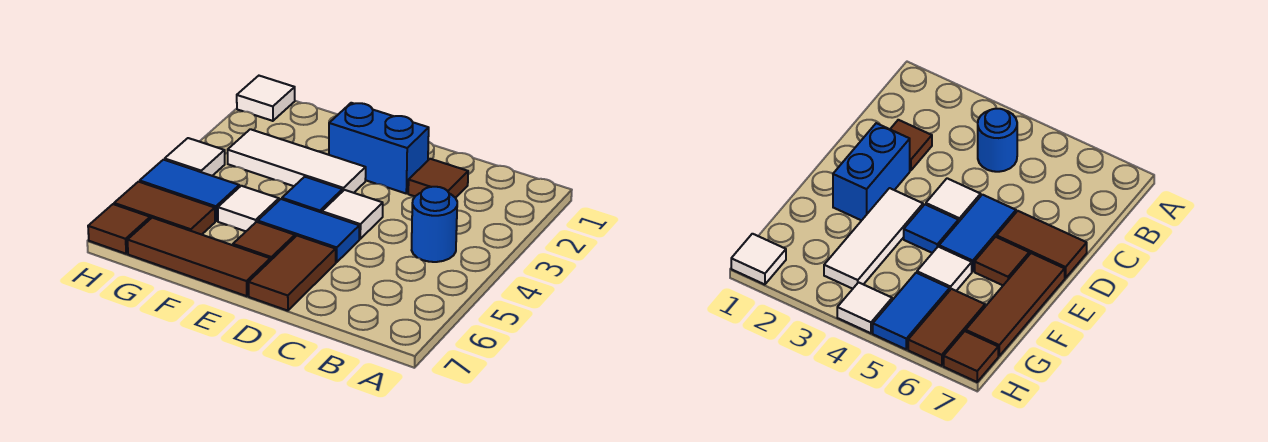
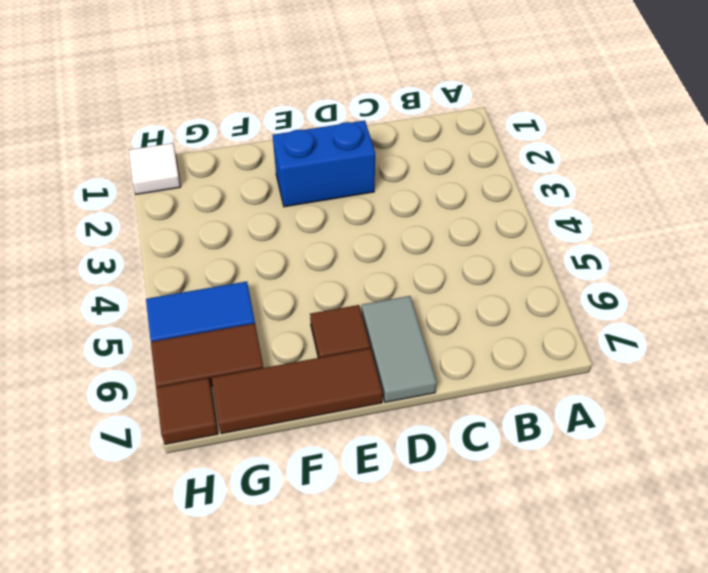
grey tile D6:D7 level 1 -> brown tile D6:D7 level 1
none -> blue round brick B4 level 1
none -> brown tile C2 level 1
none -> white tile D4 level 1

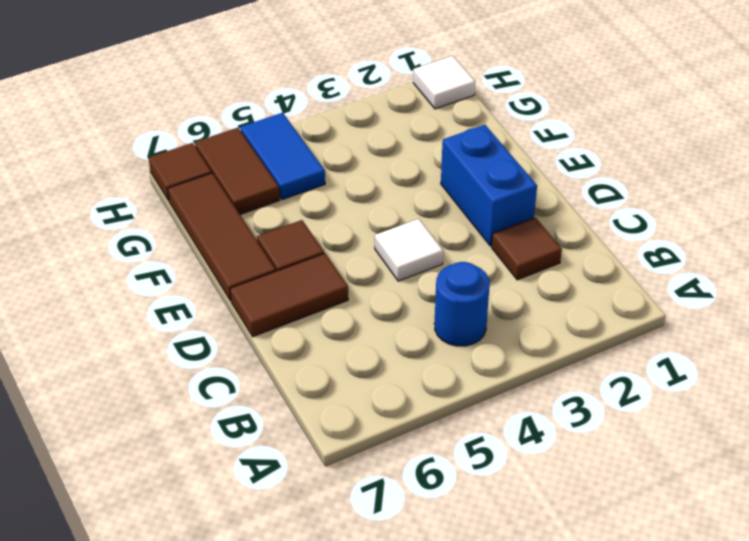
none -> blue tile D5:E5 level 1
none -> white tile E3:G3 level 1
none -> blue tile E4 level 1

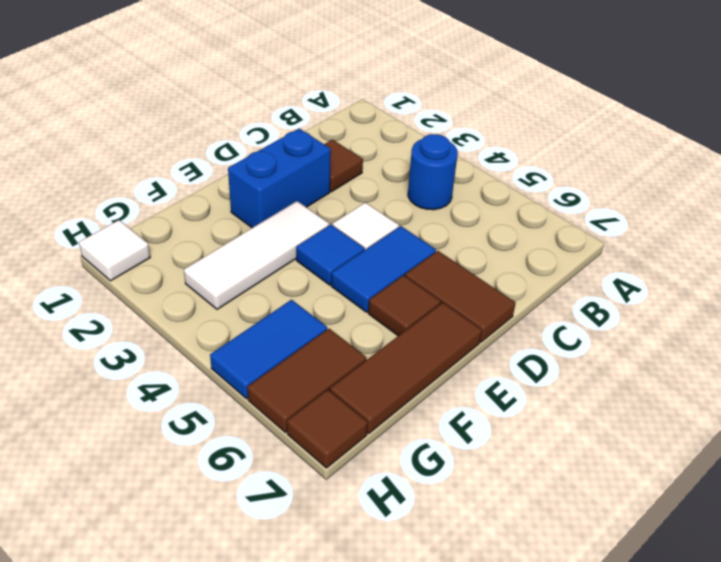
none -> white tile F5 level 1
none -> white tile H4 level 1

